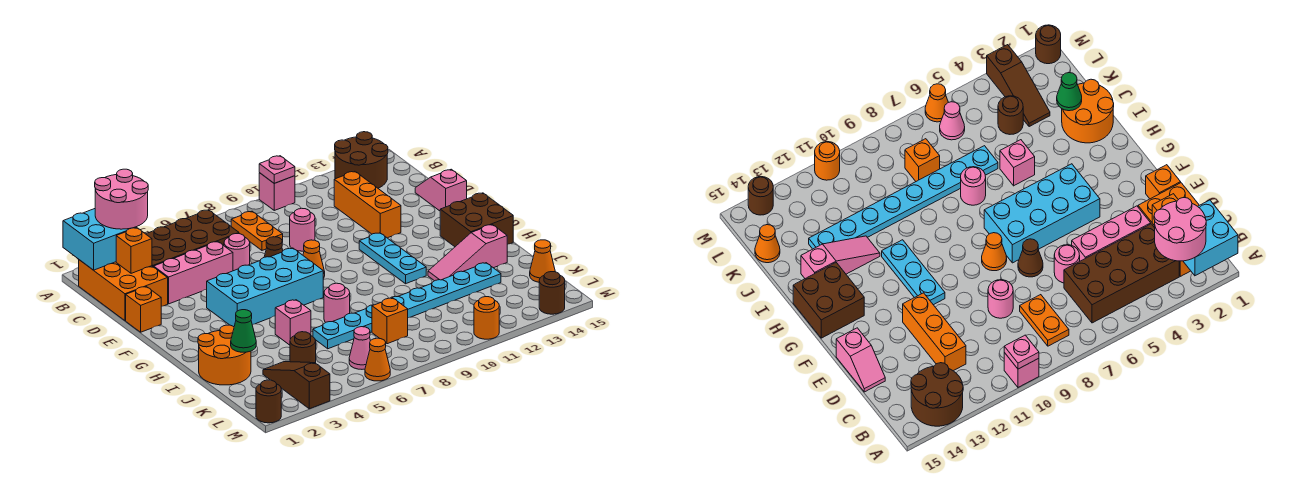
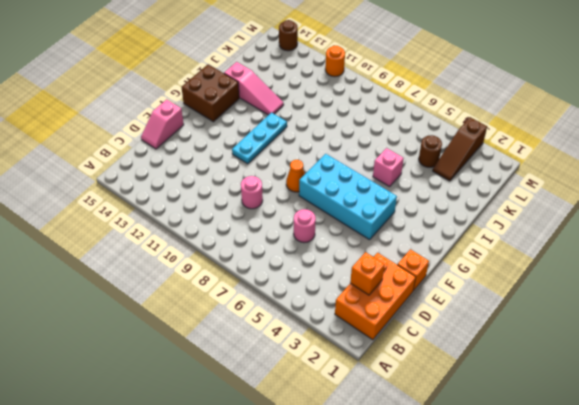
none -> pink brick A10 level 1
none -> brown round brick A13:B14 level 1
none -> brown brick B3:C6 level 1
none -> orange plate B8:C8 level 1

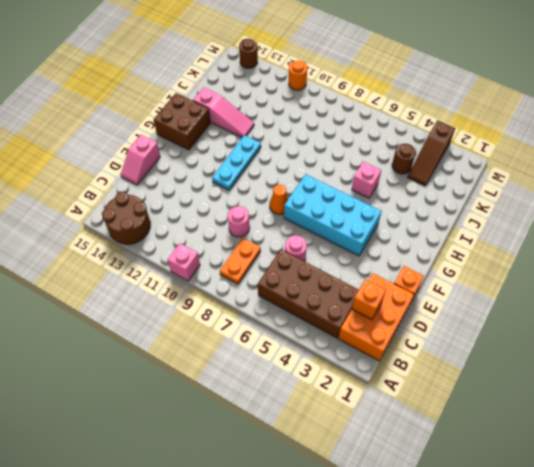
none -> orange brick C12:E12 level 1
none -> pink brick D3:D5 level 1
none -> brown cone E7 level 1
none -> orange round brick I1:J2 level 1

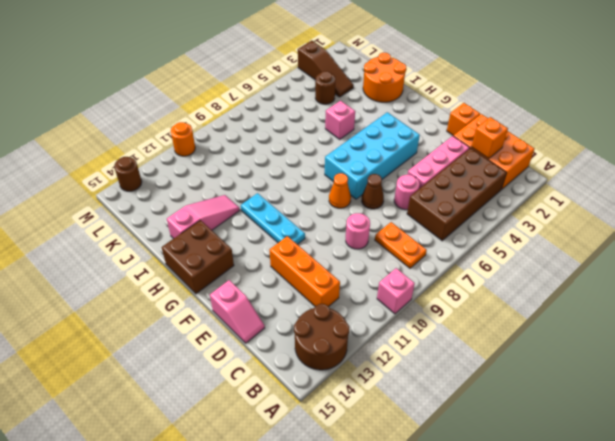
none -> pink round brick I7 level 1
none -> cyan plate J6:J13 level 1
none -> orange brick K8 level 1
none -> orange cone K15 level 1

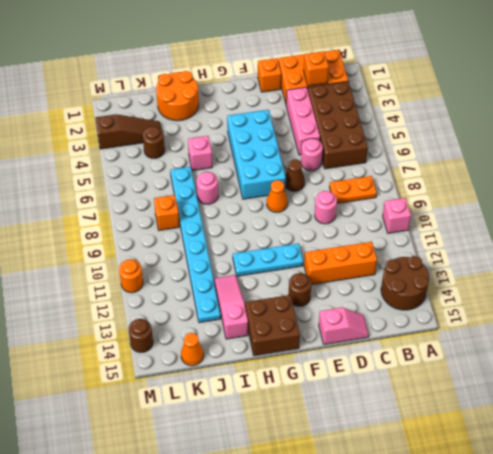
brown round brick F13 level 1 -> brown round brick M1 level 1
none -> pink cone L6 level 1
none -> orange cone M6 level 1
none -> cyan brick A1:B2 level 2
none -> pink plate A10 level 2

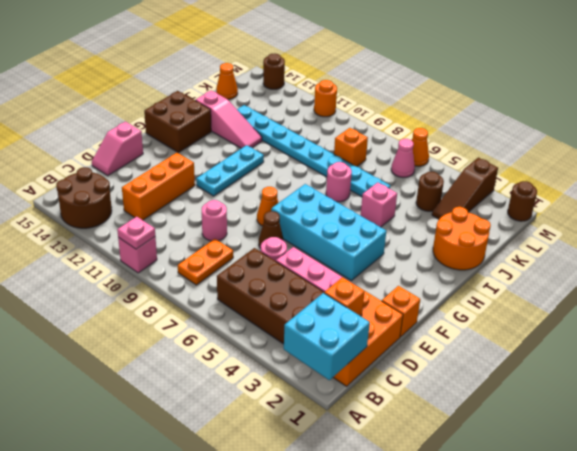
none -> green cone J2 level 2
none -> pink round brick A2:B3 level 3

